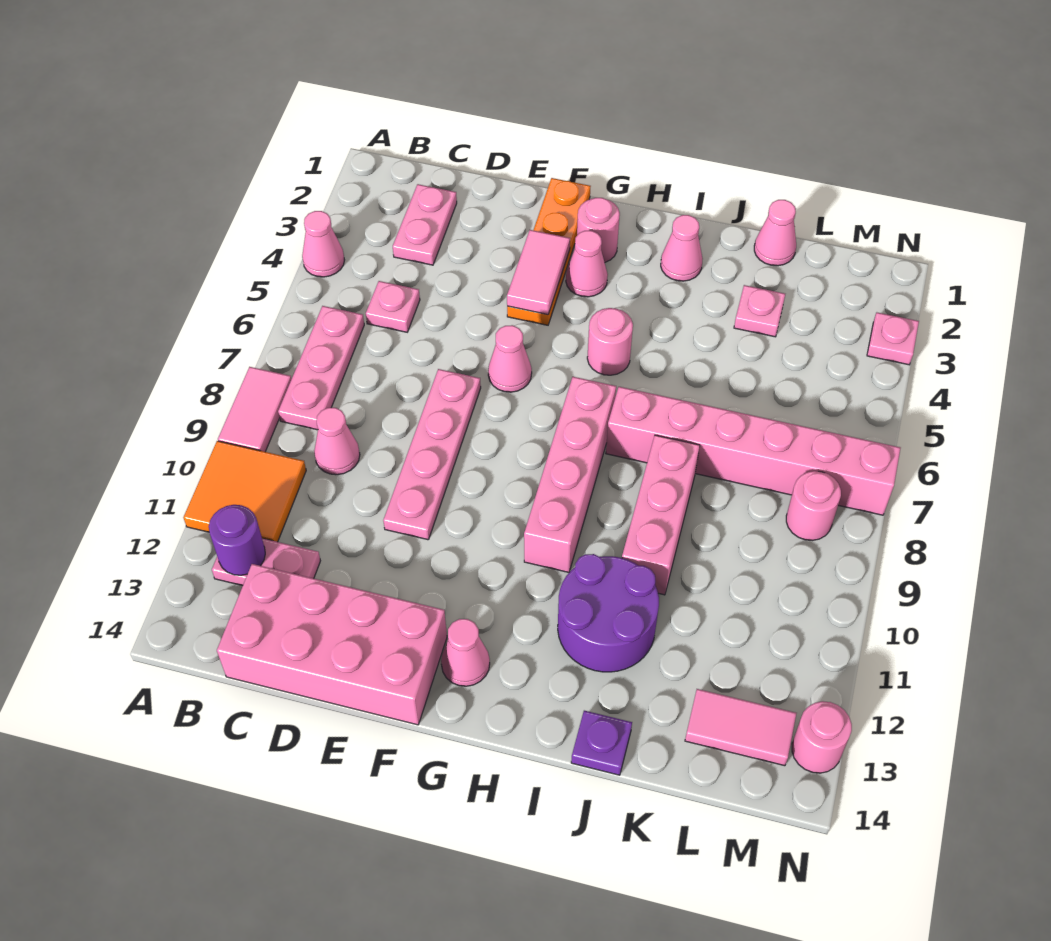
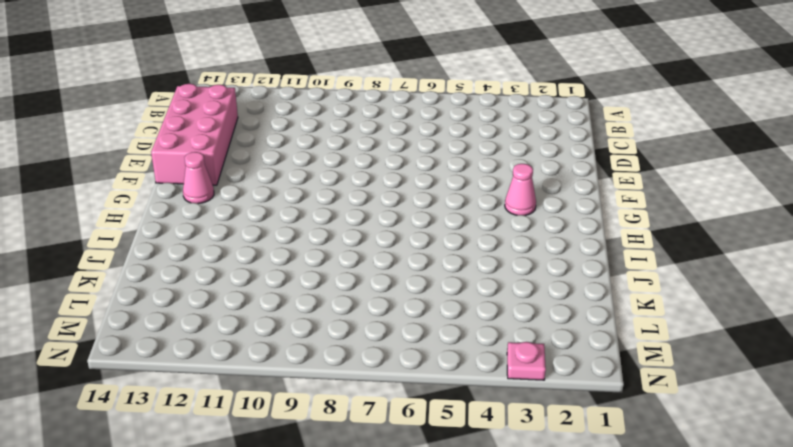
none -> pink cone A4 level 1
none -> pink tile A8:A9 level 1
none -> orange tile A10:B11 level 1
none -> pink plate B6:B8 level 1

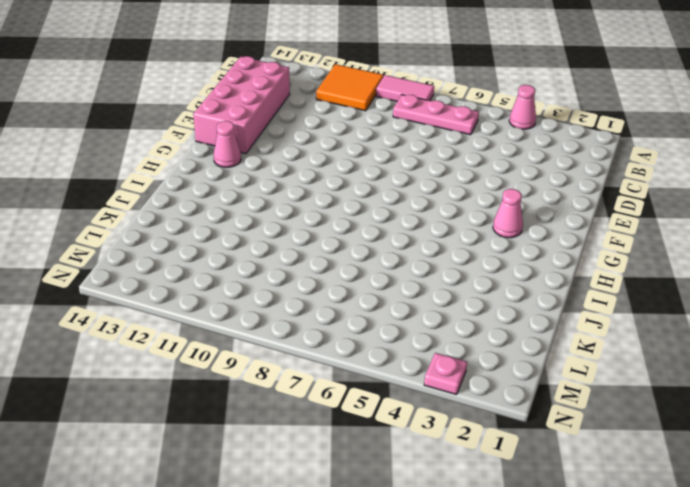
none -> pink plate B12:C12 level 1
none -> pink plate C2:C3 level 1
none -> pink plate C5 level 1
none -> pink cone C9 level 1

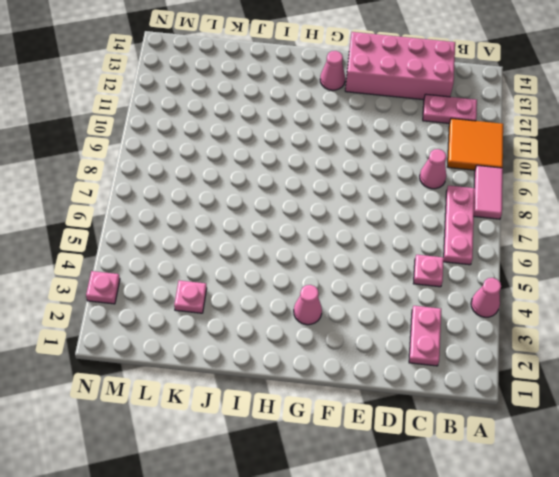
none -> pink plate E7:E10 level 1
none -> orange plate F1:F4 level 1
none -> pink cone F6 level 1
none -> pink round brick G2 level 1

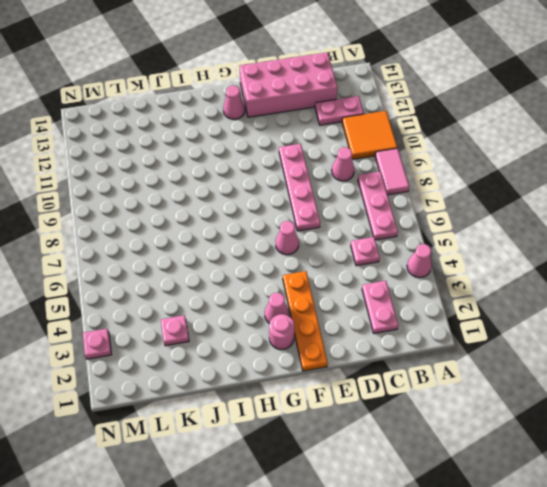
none -> pink round brick H5 level 1
none -> pink brick H7:H10 level 1
none -> pink cone I2 level 1
none -> pink brick I7:N7 level 1

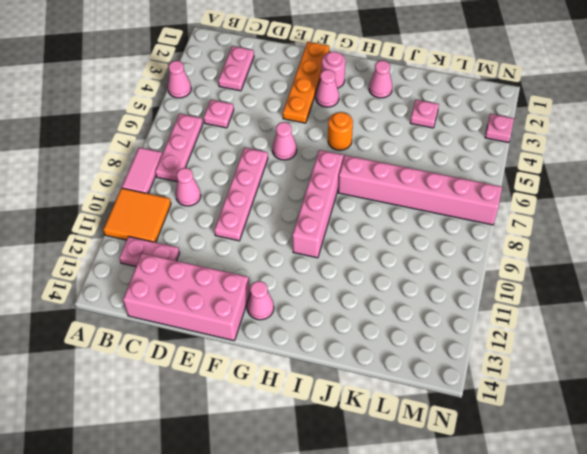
orange round brick H5 level 1 -> pink round brick H5 level 1
none -> purple round brick I11:J12 level 1
none -> pink brick J8:J10 level 1
none -> purple plate J14 level 1
none -> pink cone K1 level 1

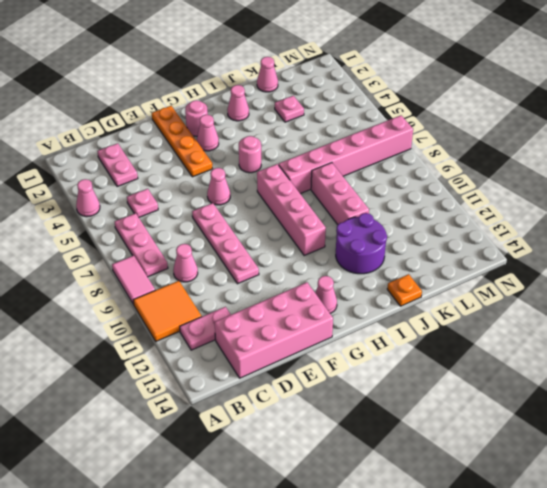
orange plate J14 level 1 -> purple plate J14 level 1
none -> pink tile L13:M13 level 1
none -> pink round brick M8 level 1
none -> pink plate N3 level 1
none -> pink round brick N13 level 1

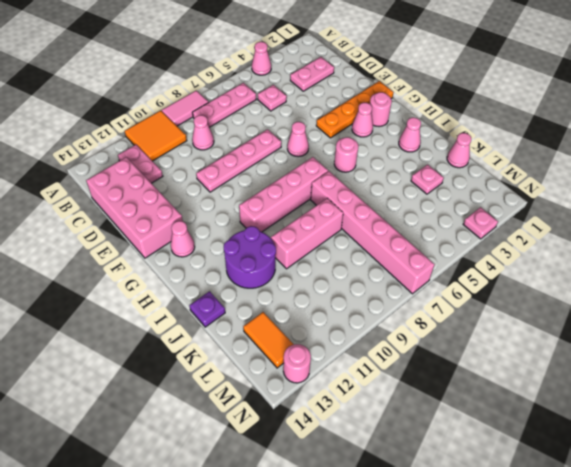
orange tile L13:M13 level 1 -> pink tile L13:M13 level 1
none -> pink round brick M8 level 1
none -> purple round brick B12 level 2
none -> pink tile F3:F4 level 2

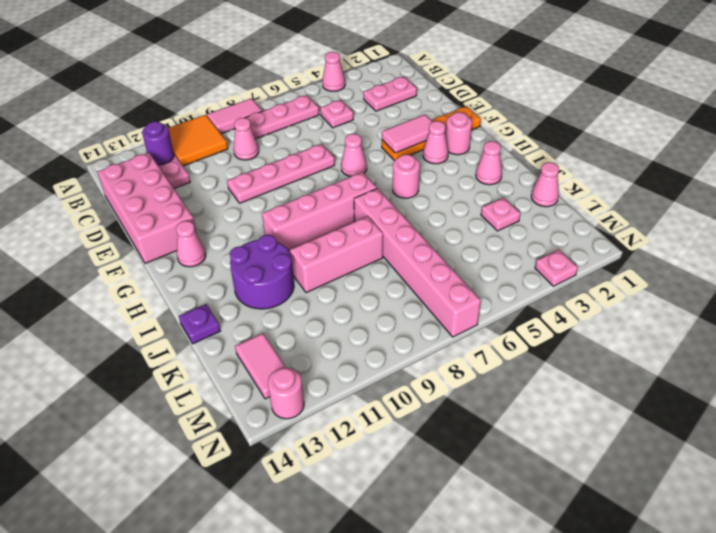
none -> pink round brick M8 level 1

